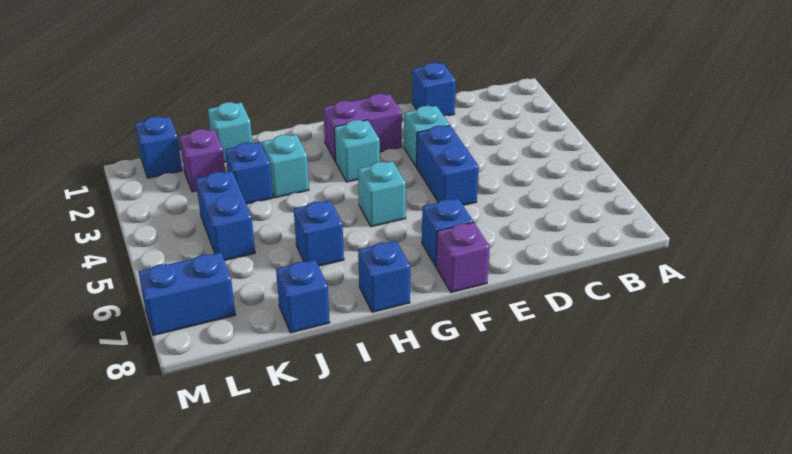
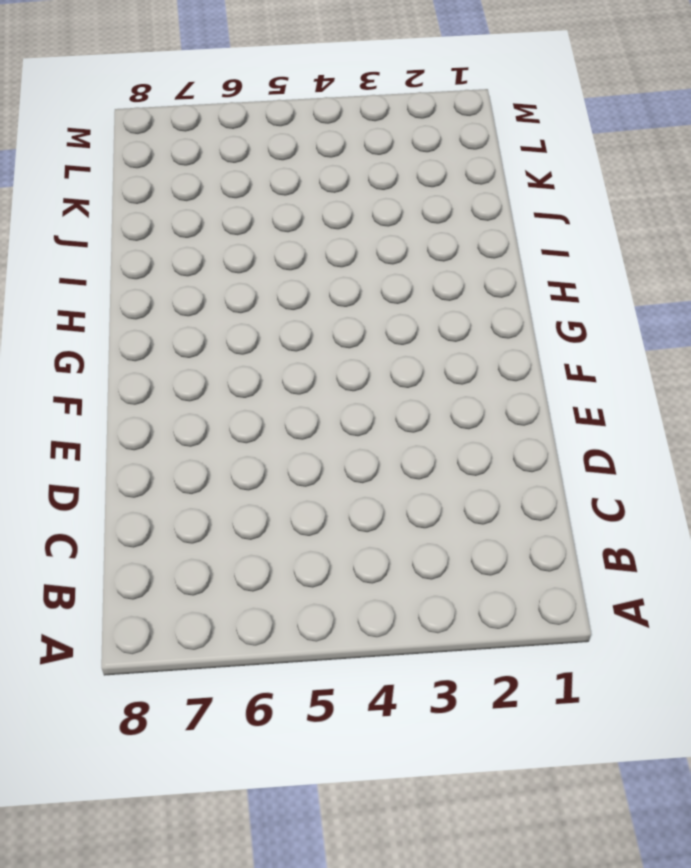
none -> blue brick D1 level 1
none -> cyan brick E3 level 1
none -> blue brick E4:E5 level 1

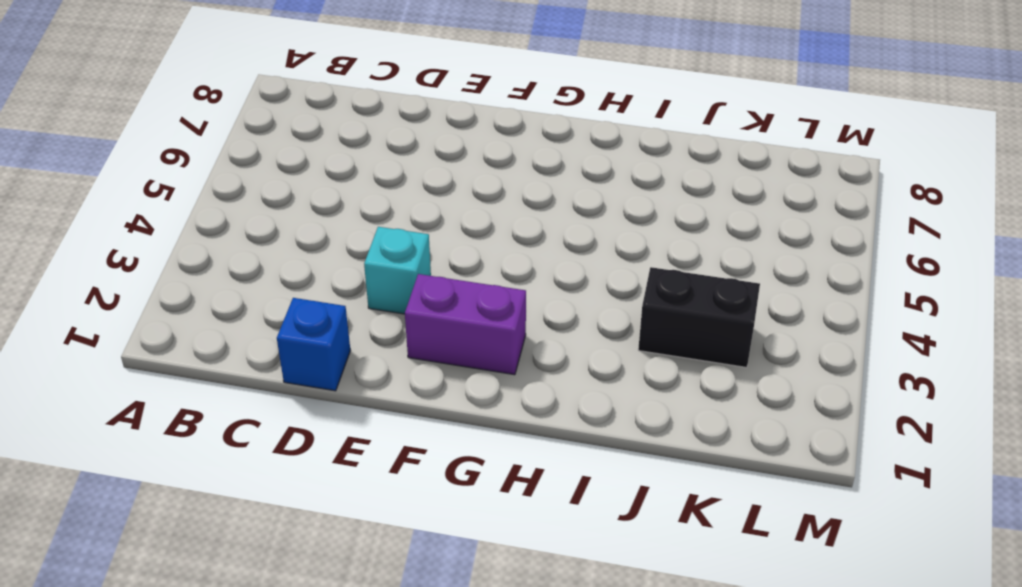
black brick J3:K3 level 1 -> blue brick J3 level 1
none -> blue brick E4:E5 level 1
none -> blue brick F7 level 1
none -> purple brick F8 level 1

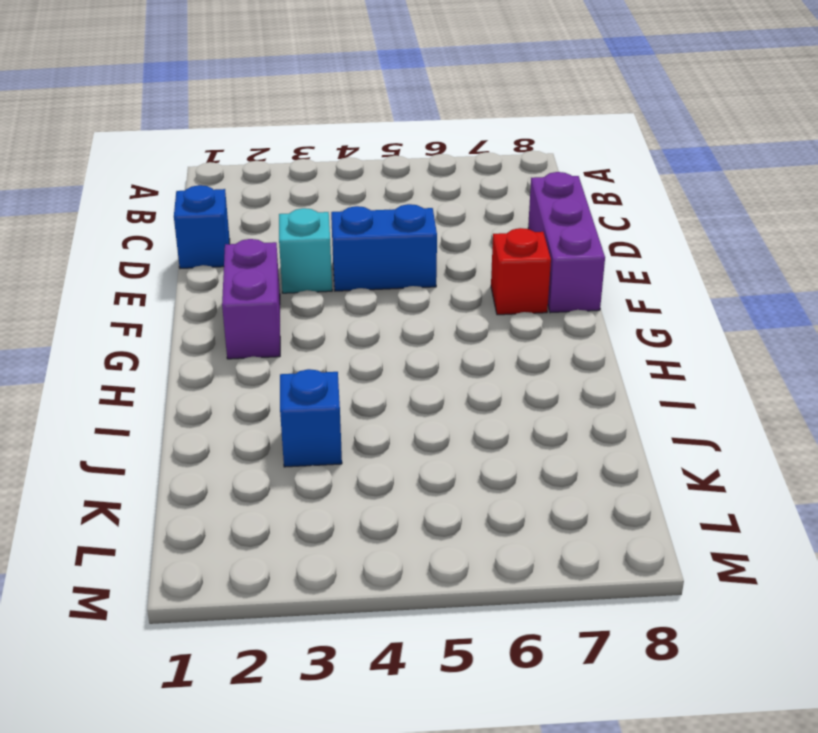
purple brick D8:F8 level 1 -> purple brick F8 level 1
red brick F7 level 1 -> blue brick F7 level 1
none -> cyan brick G3 level 1
none -> cyan brick G5 level 1
none -> blue brick H8 level 1

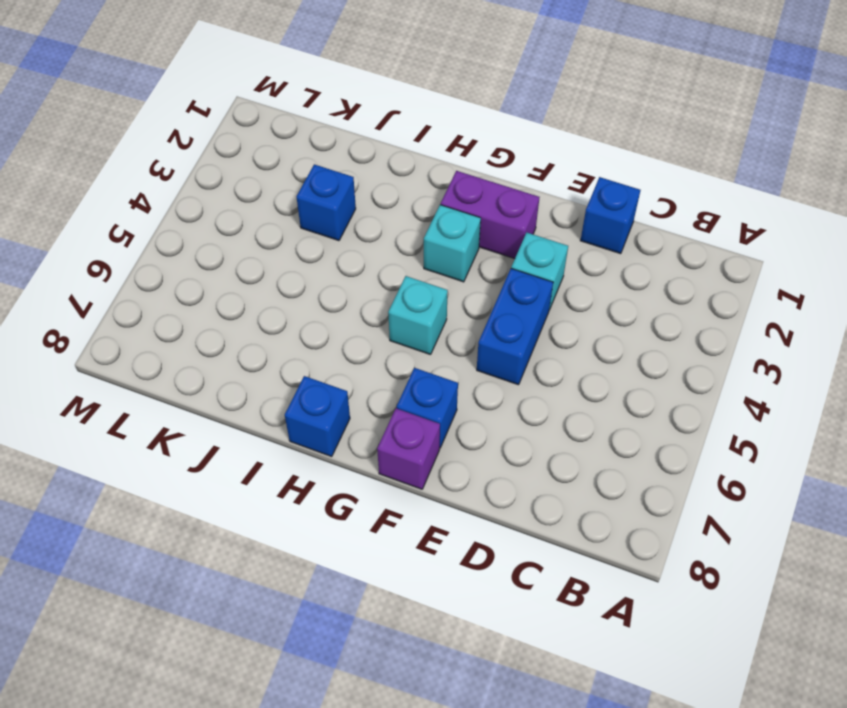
none -> cyan brick I3 level 1
none -> blue brick I6 level 1
none -> cyan brick J1 level 1

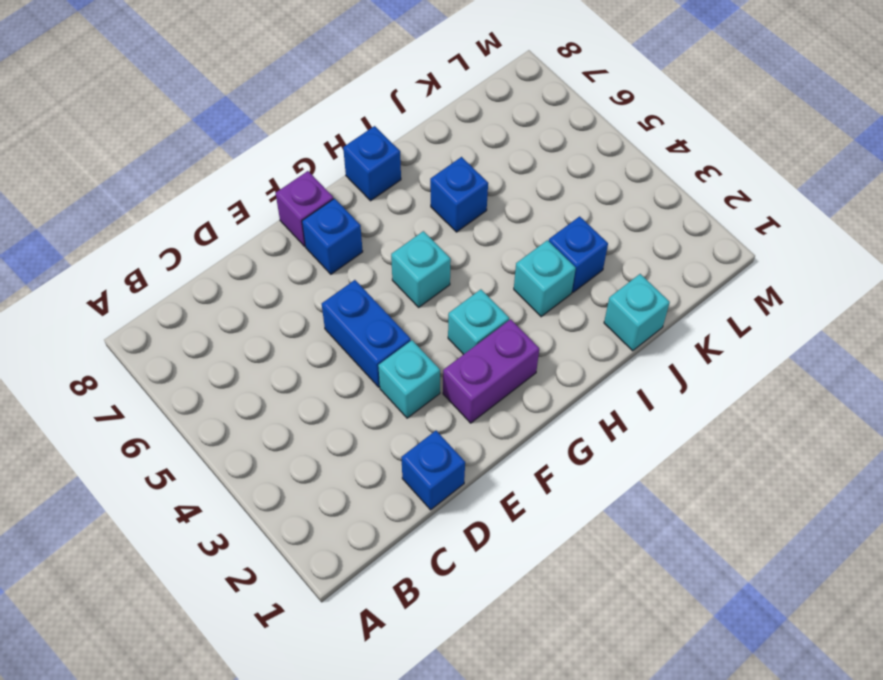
none -> blue brick J8 level 1
none -> purple brick K2 level 1
none -> blue brick K4:K5 level 1

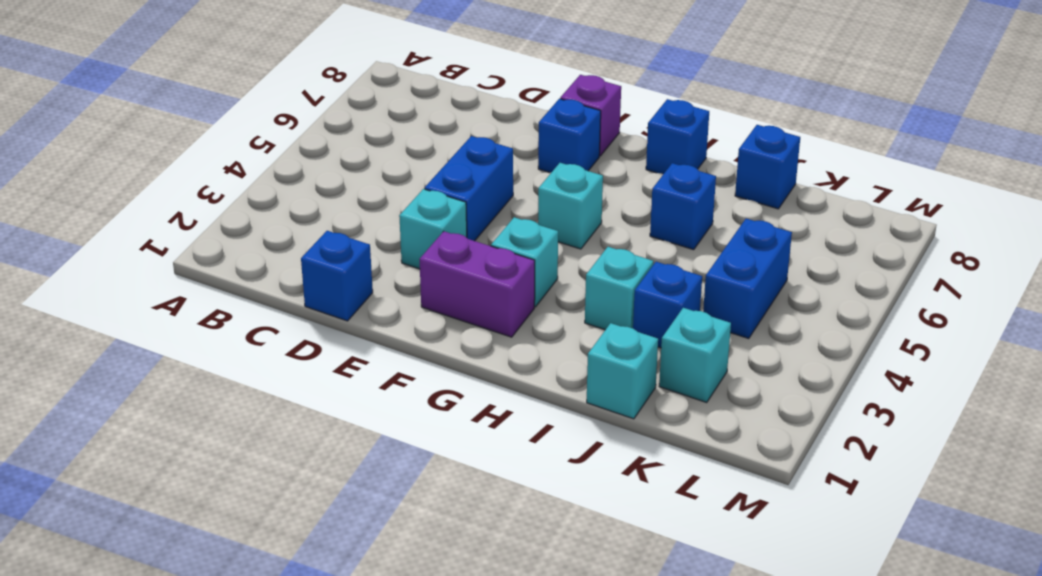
cyan brick K2 level 1 -> purple brick K2 level 1
none -> blue brick L1 level 1
none -> blue brick L7:M7 level 1

